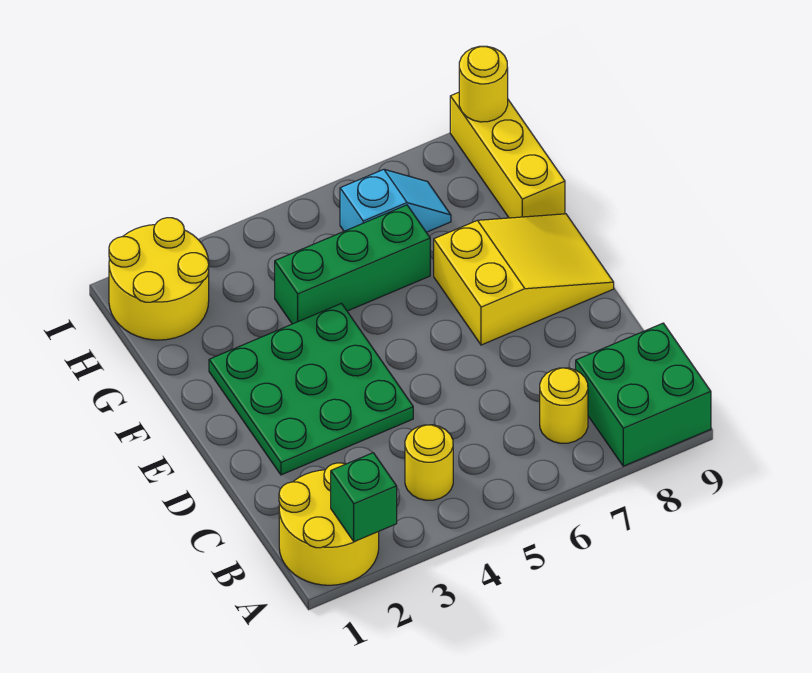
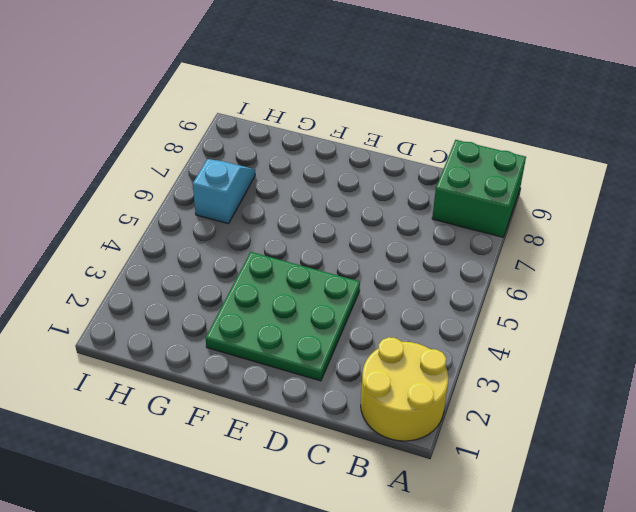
none -> yellow round brick B4 level 1
none -> yellow round brick B7 level 1
none -> yellow slope E7:F9 level 1 top 7

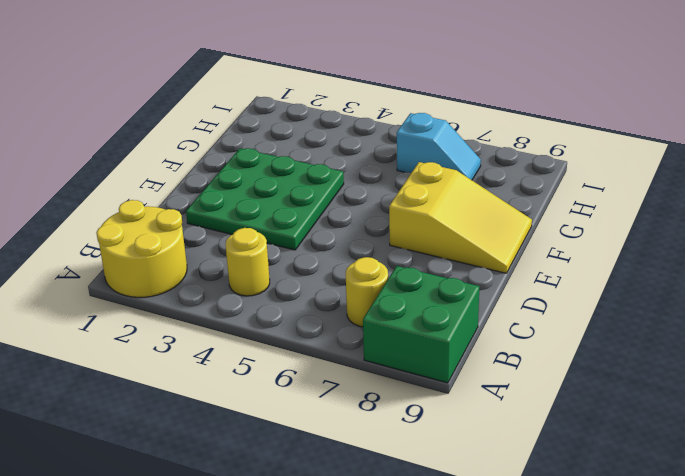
none -> green brick G4:G6 level 1
none -> yellow brick G9:I9 level 1
none -> yellow round brick H1:I2 level 1

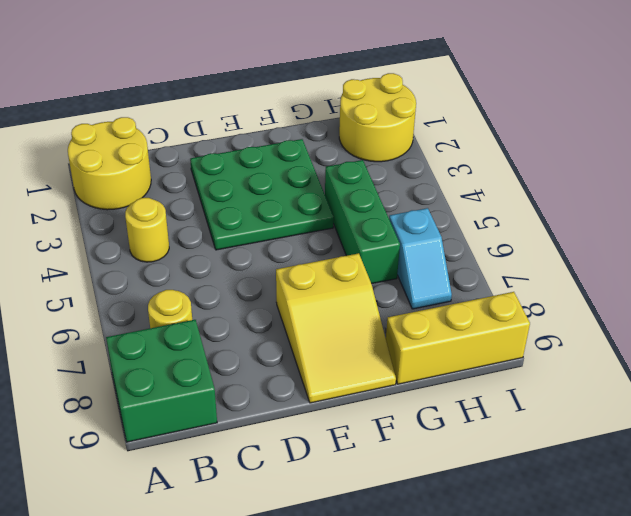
none -> green brick A2 level 2
none -> yellow round brick I9 level 2

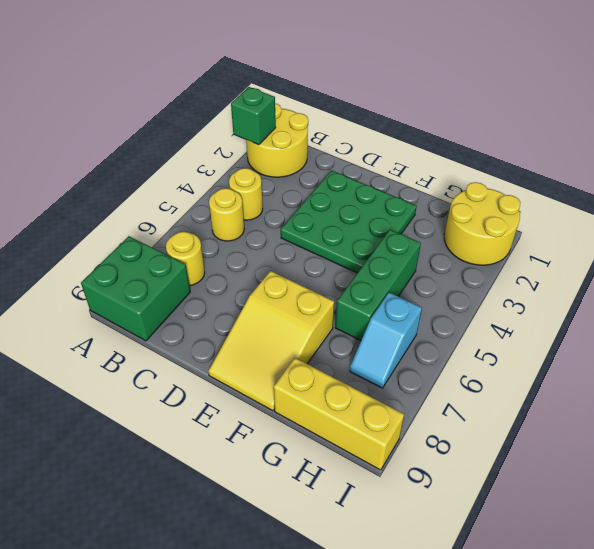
yellow round brick B5 level 1 -> yellow round brick I9 level 2

